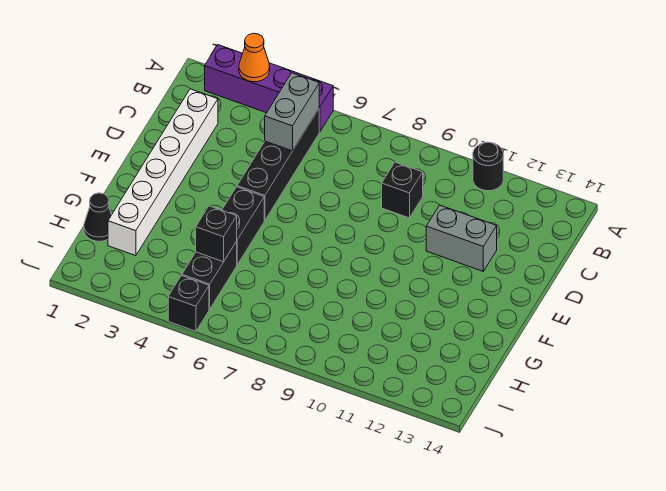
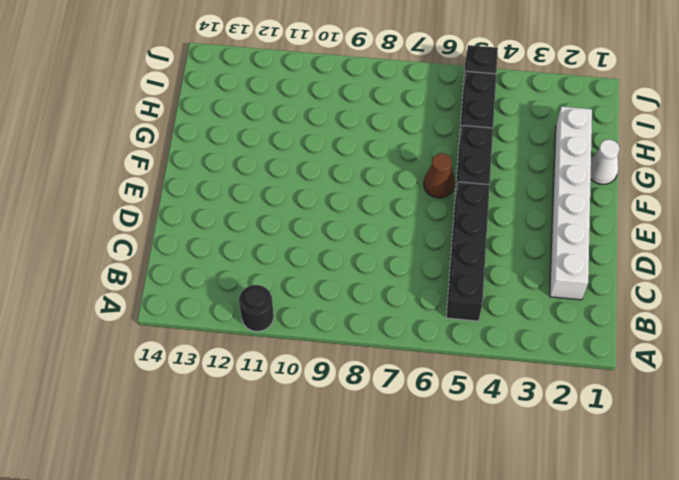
brown cone F6 level 1 -> none
white cone G1 level 1 -> none
none -> purple brick A2:A5 level 1
none -> black brick C9 level 1
none -> grey brick D11:D12 level 1

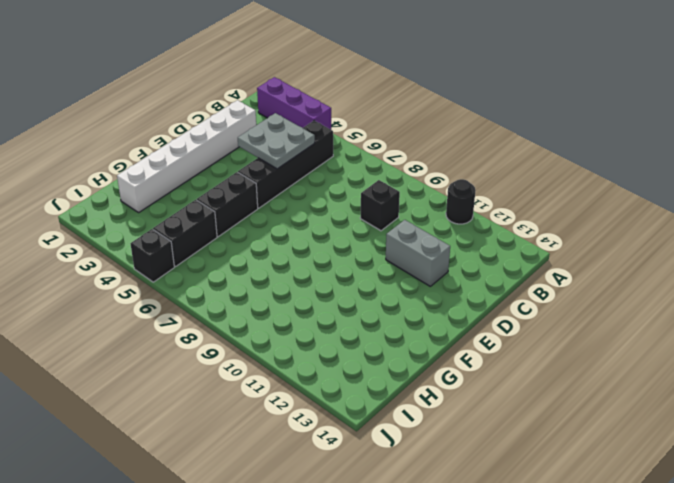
purple brick A2:A4 level 1 -> purple brick A2:A5 level 1
grey plate C4:D5 level 2 -> grey brick B5:C5 level 2
none -> black cone H1 level 1
none -> orange cone A3 level 2
none -> black brick H5 level 2

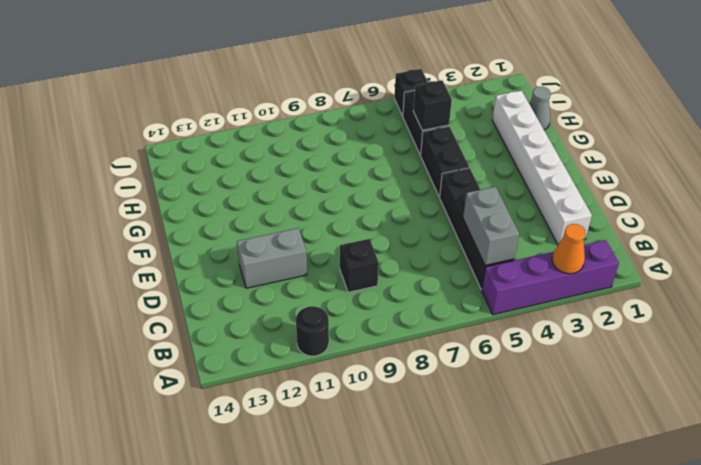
grey cone H1 level 1 -> black cone H1 level 1

